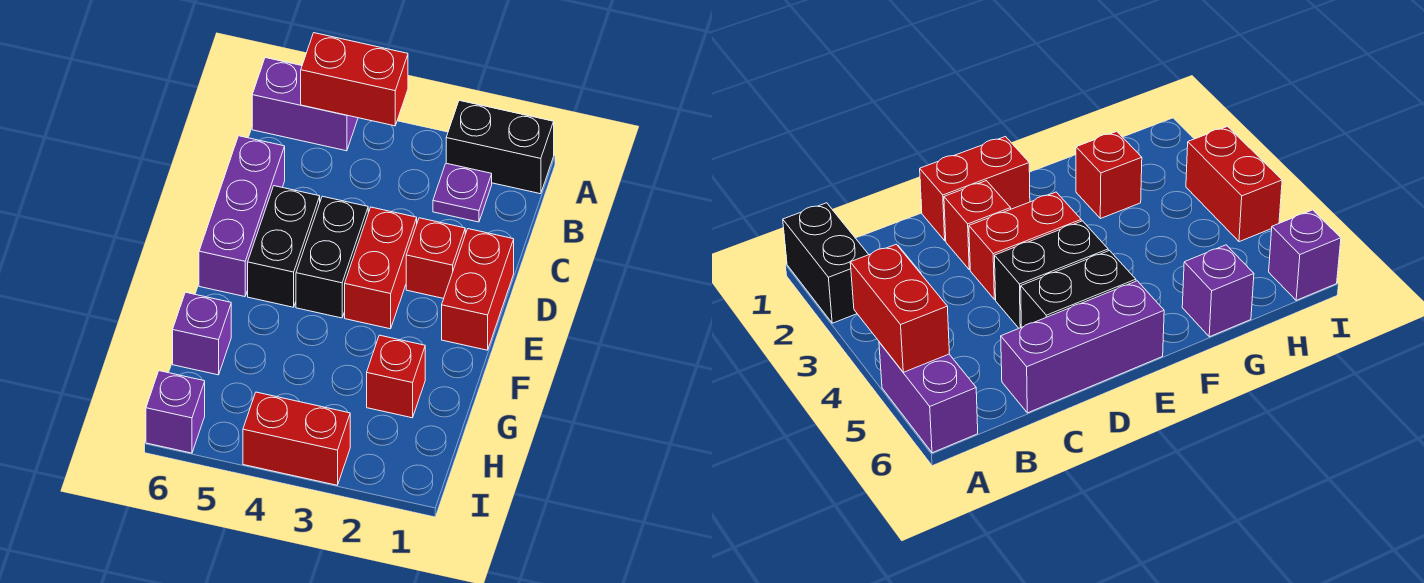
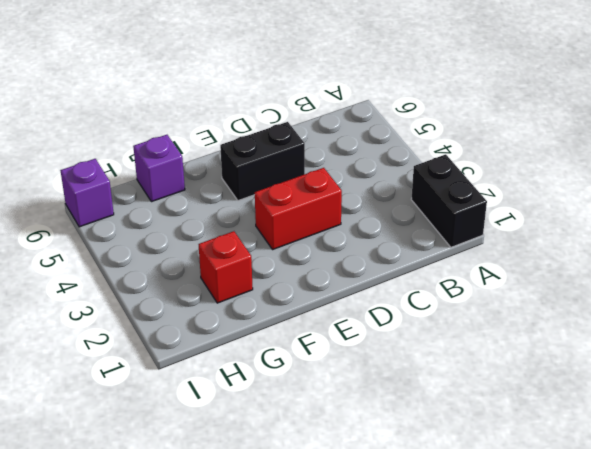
none -> purple brick A5:A6 level 1
none -> purple plate B2 level 1
none -> purple brick C6:E6 level 1

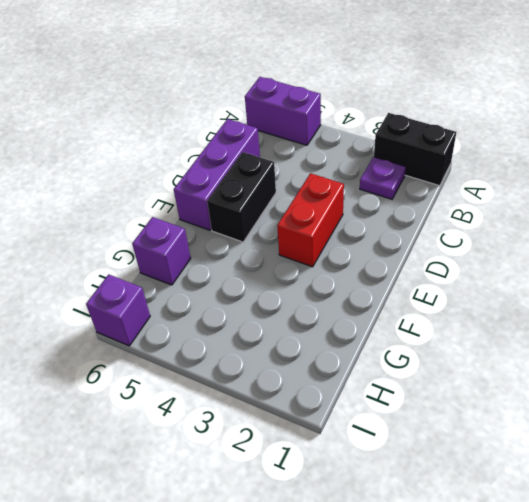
none -> red brick D1:E1 level 1
none -> red brick D2 level 1
none -> black brick D4:E4 level 1

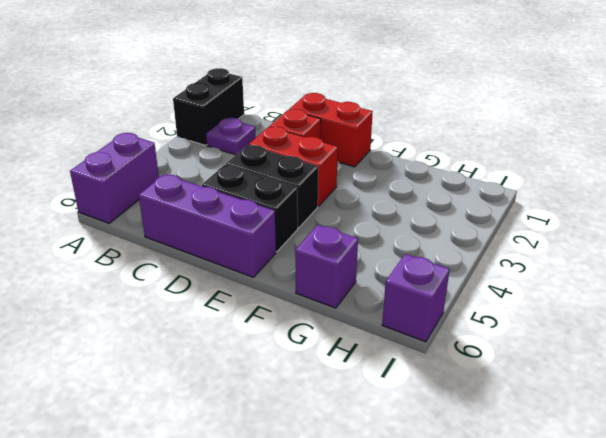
none -> red brick G2 level 1
none -> red brick I3:I4 level 1
none -> red brick A4:A5 level 2

